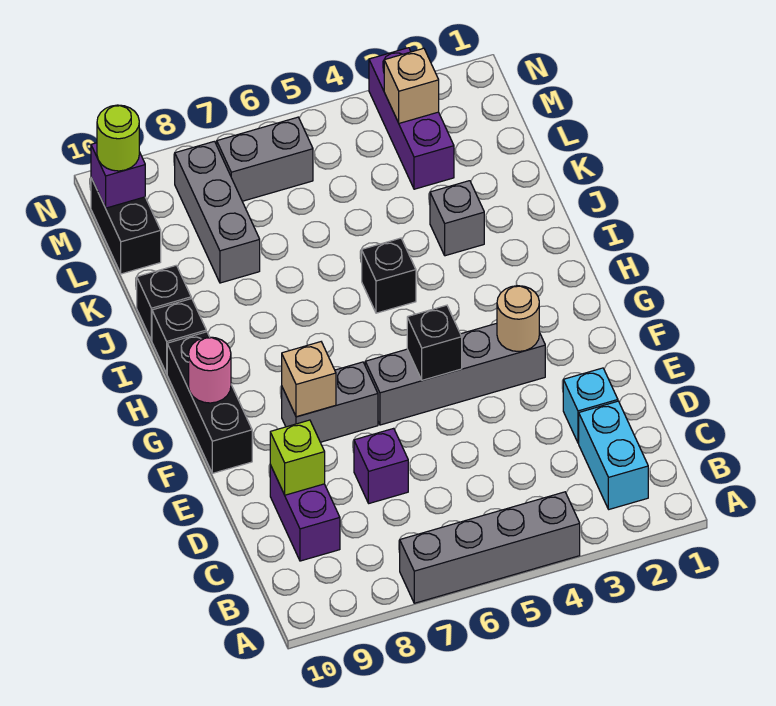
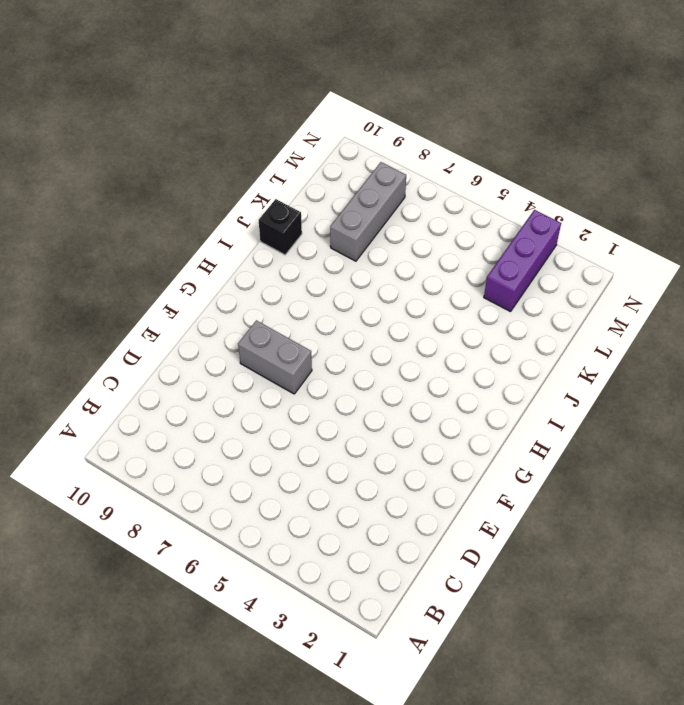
none -> grey brick A4:A7 level 1
none -> cyan brick B2:C2 level 1
none -> purple brick C9:D9 level 1

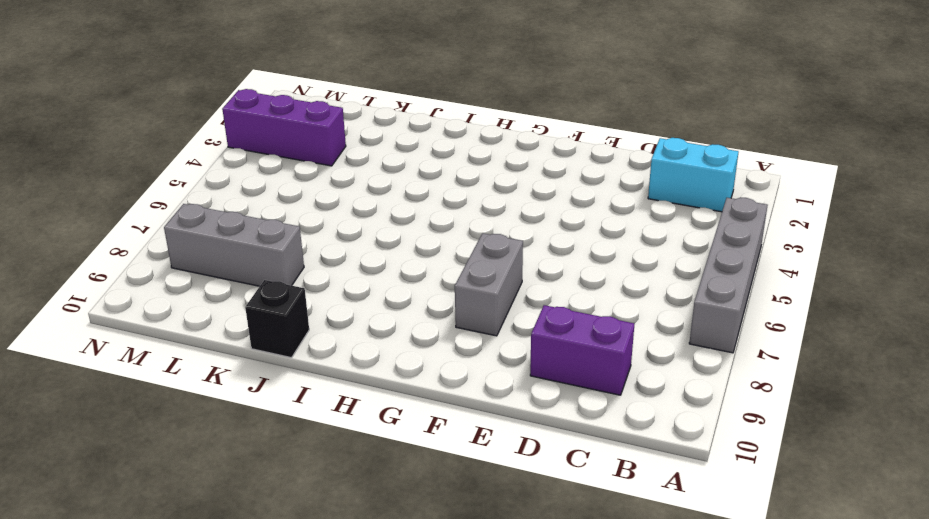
none -> cyan brick D2 level 1
none -> purple brick D7 level 1
none -> grey brick F3:F6 level 1

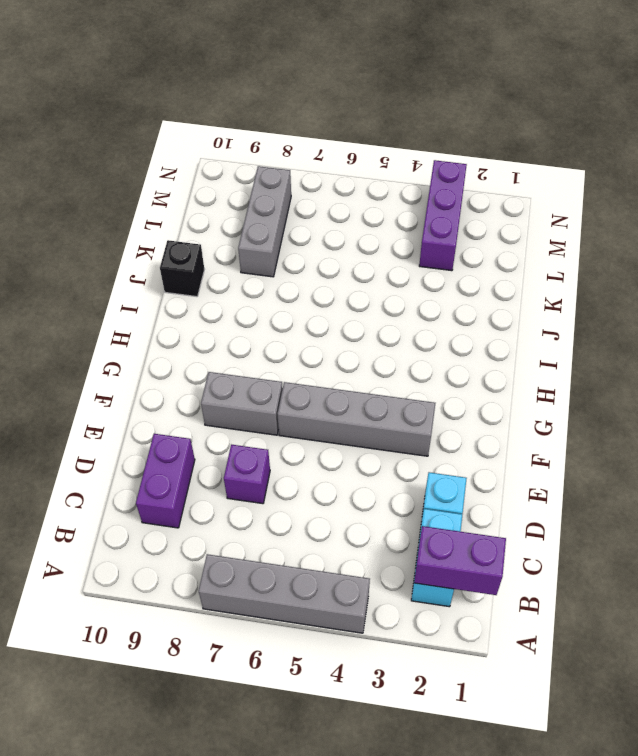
purple brick B1:B2 level 2 -> none
none -> black brick F10:H10 level 1
none -> black brick I5 level 1
none -> black brick I10 level 1

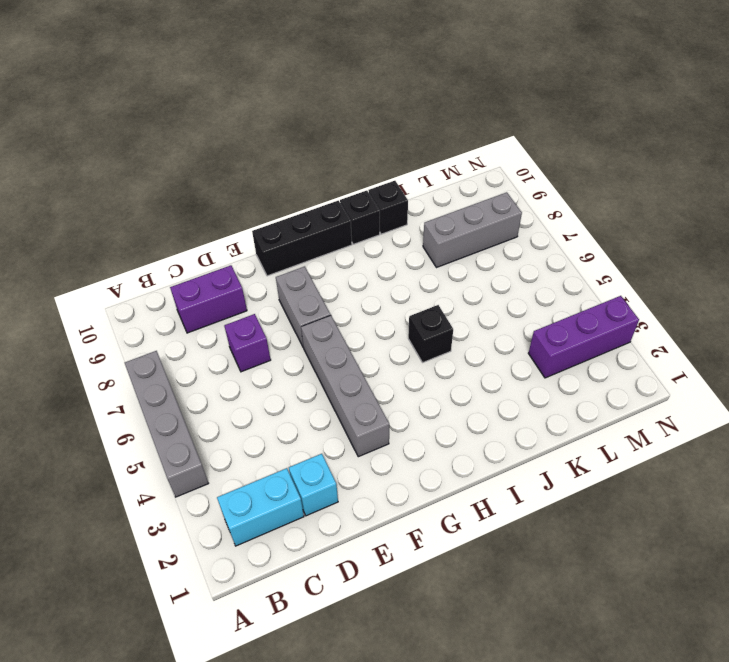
none -> grey brick J3 level 1
none -> black brick L10:M10 level 1
none -> grey brick M6:M7 level 1

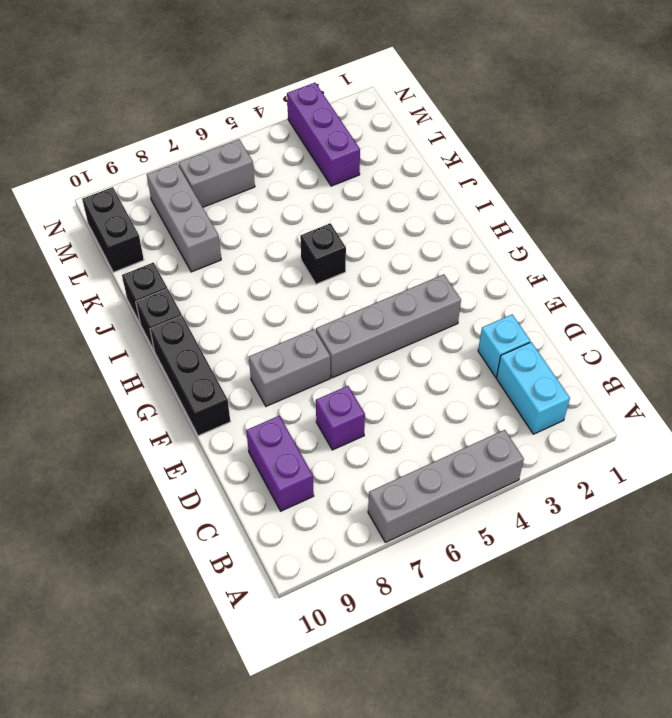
none -> grey brick J3 level 1
none -> lime brick D9 level 2
none -> tan round brick F3 level 2

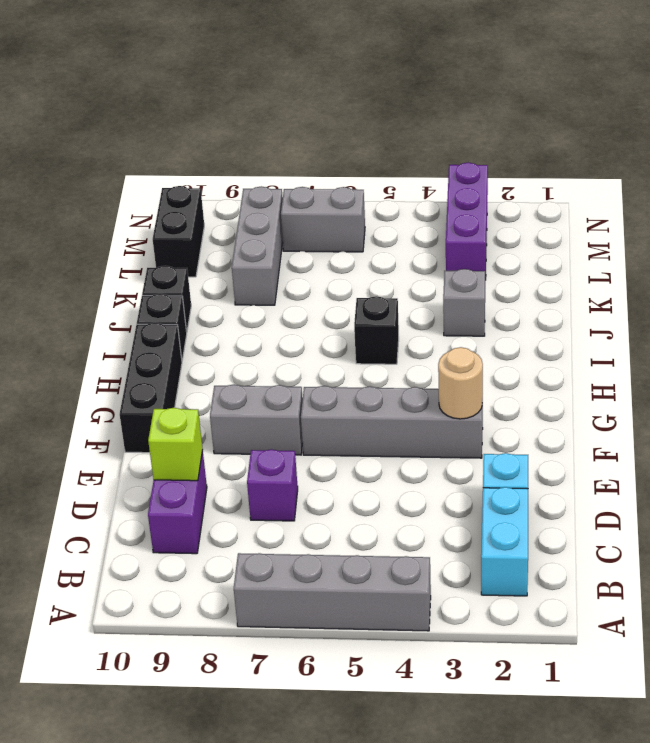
none -> black brick F5 level 2
none -> tan brick F8 level 2
none -> pink round brick G10 level 2

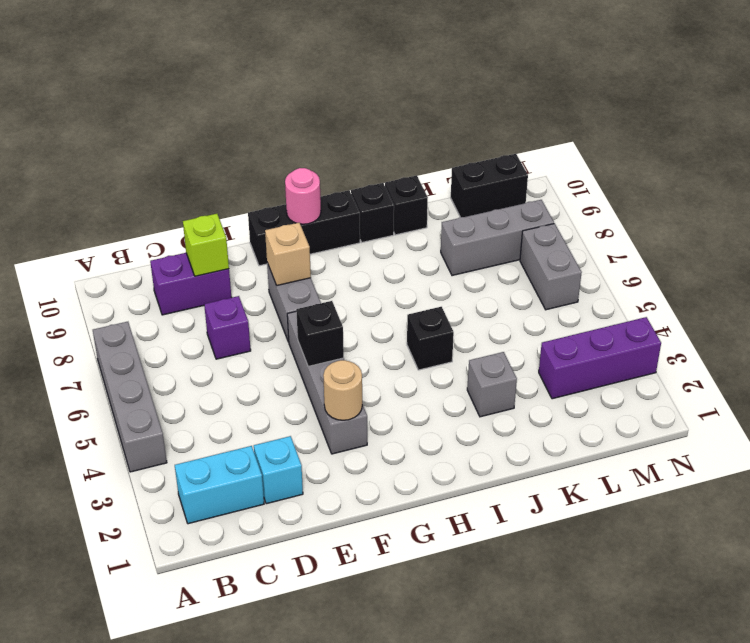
none -> tan brick M3 level 2
none -> purple brick M10 level 2
none -> lime round brick M10 level 3

